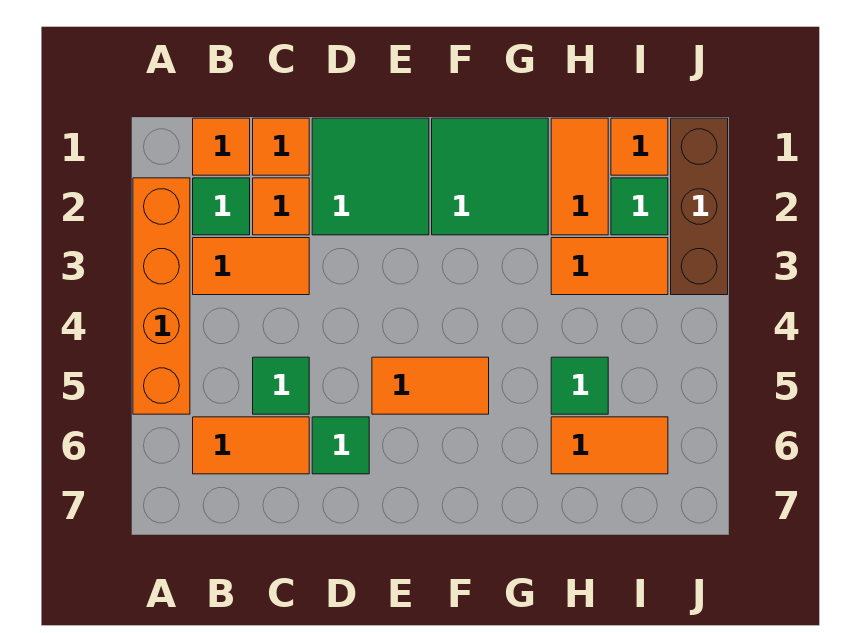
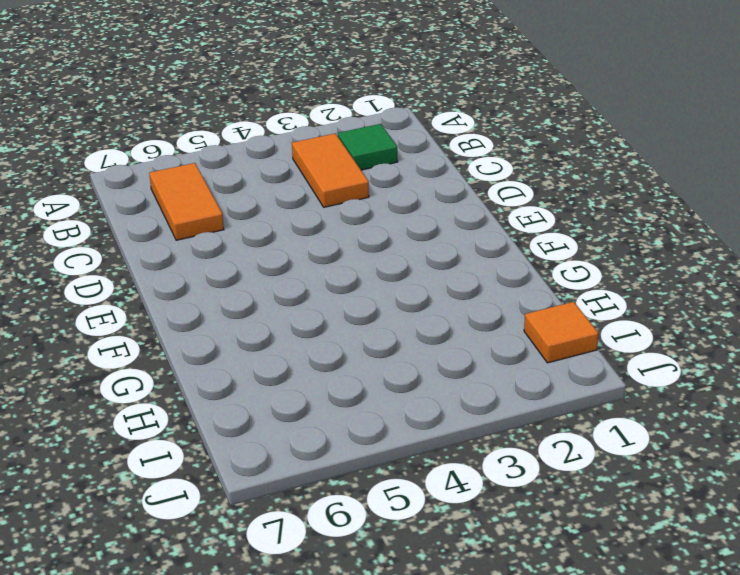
none -> orange brick A2:A5 level 1
none -> orange tile B1 level 1
none -> orange tile C1 level 1

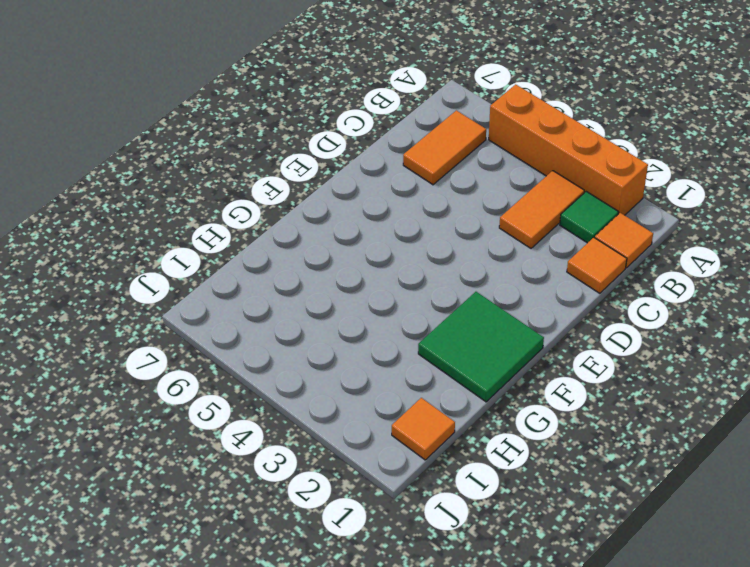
none -> orange tile C2 level 1
none -> green tile C5 level 1
none -> green tile D1:E2 level 1

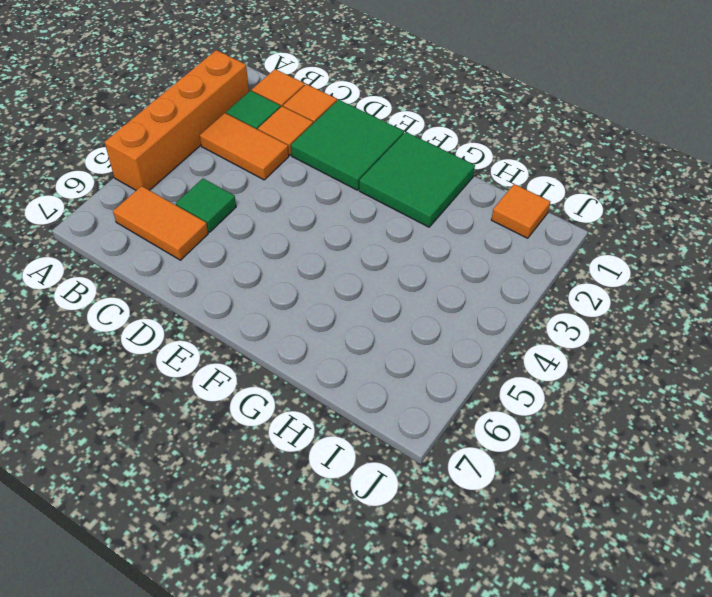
none -> green tile D6 level 1
none -> orange tile E5:F5 level 1
none -> orange tile H1:H2 level 1

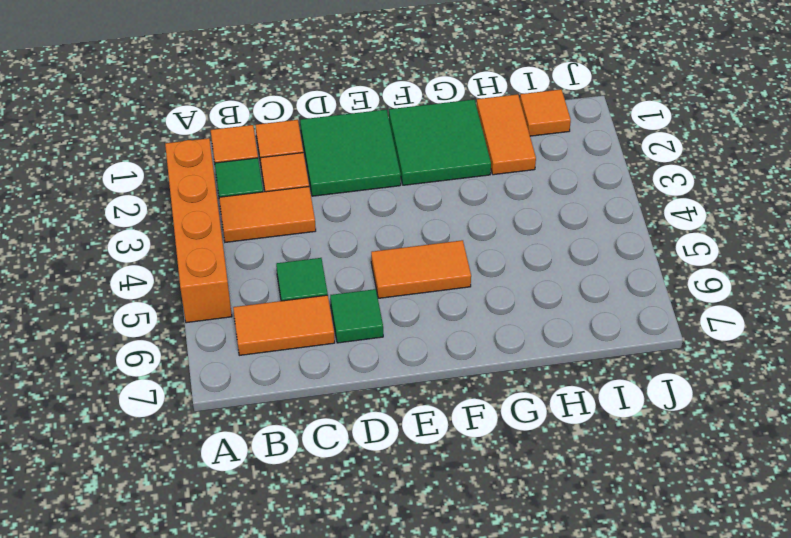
none -> orange tile H3:I3 level 1
none -> green tile H5 level 1
none -> orange tile H6:I6 level 1

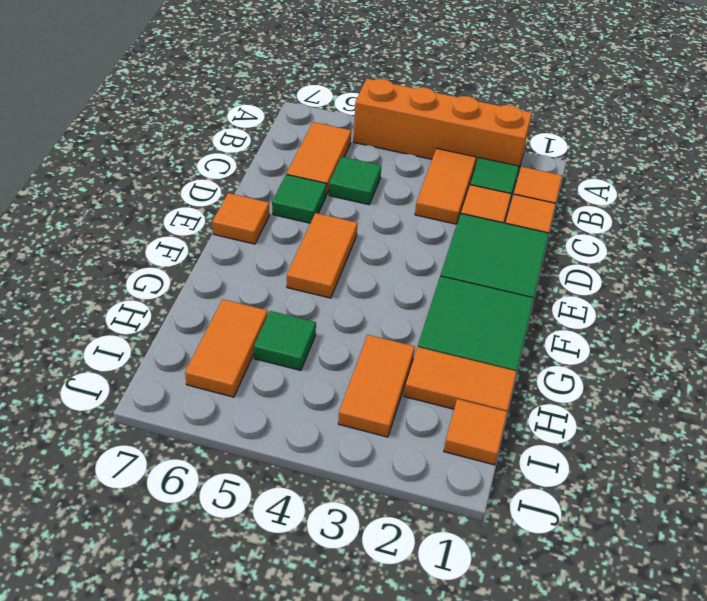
orange tile E7 level 1 -> none
none -> green tile I2 level 1
none -> brown brick J1:J3 level 1

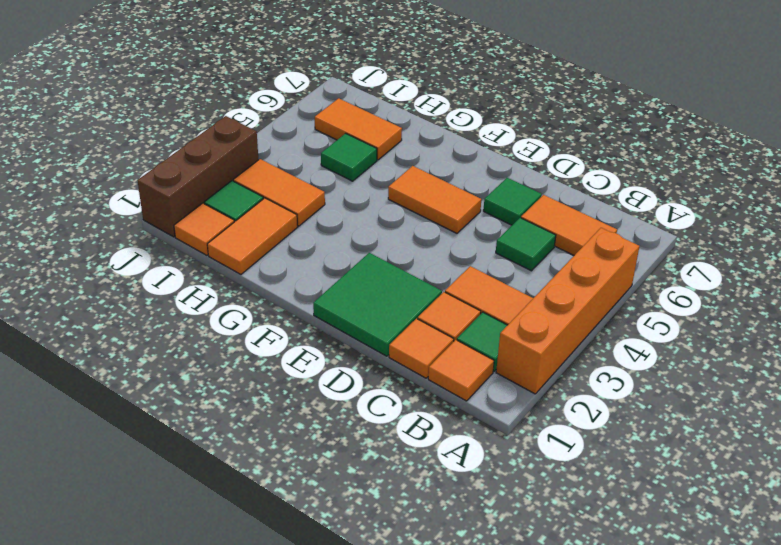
none -> green tile F1:G2 level 1

